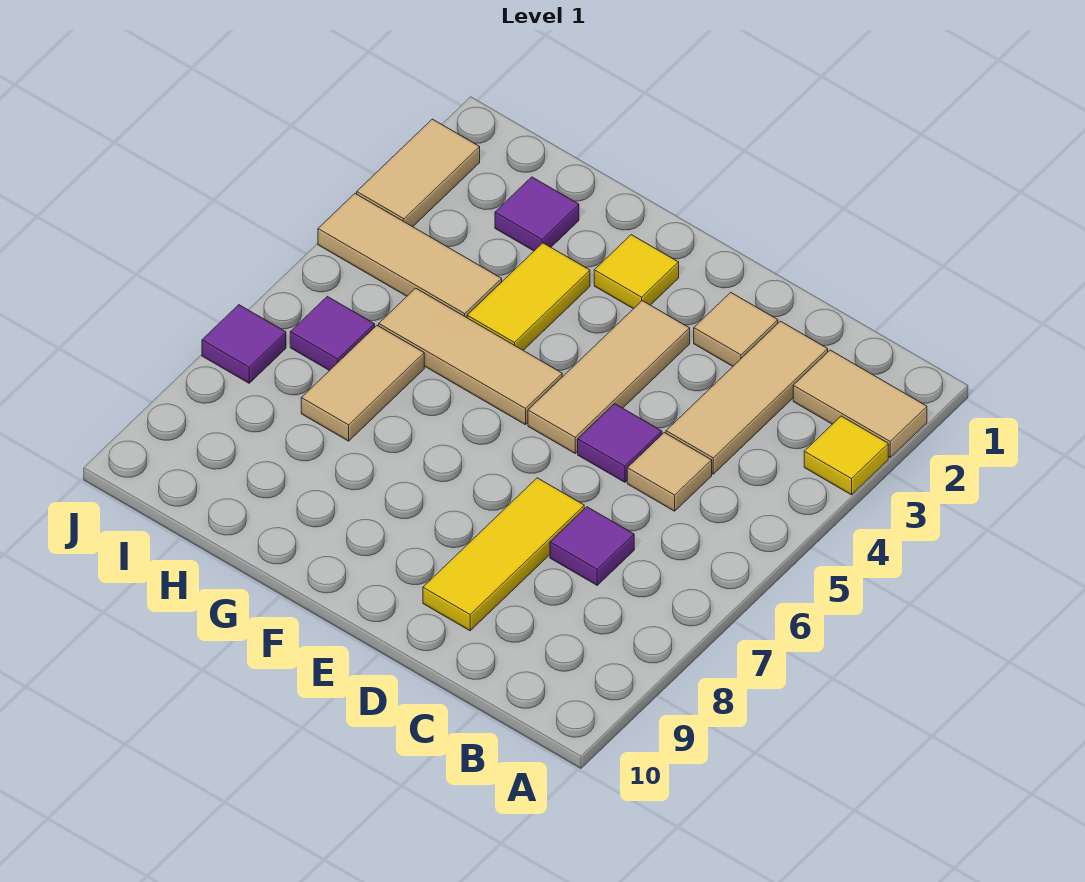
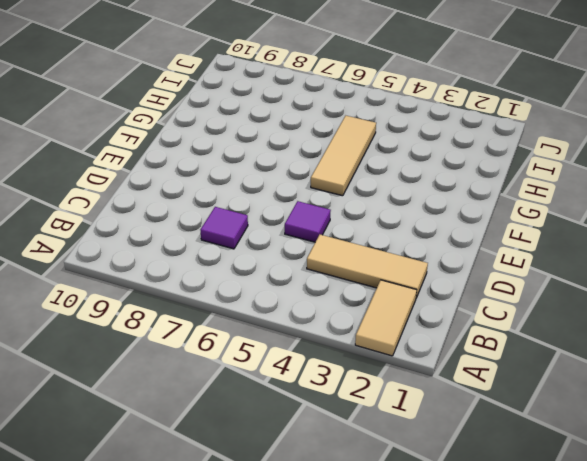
none -> yellow tile A3 level 1
none -> tan tile C5 level 1
none -> tan tile D2 level 1

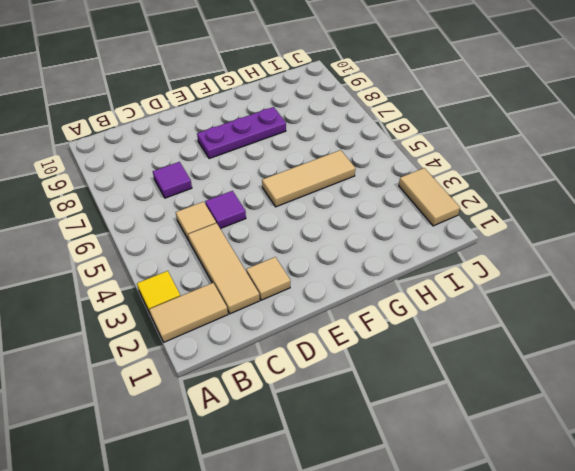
purple plate E8:G8 level 1 -> none
none -> yellow tile D7:D9 level 1
none -> tan tile E3:E5 level 1
none -> yellow tile F2 level 1

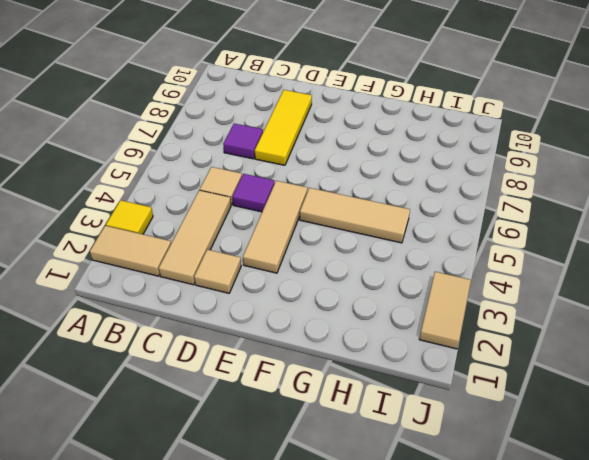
none -> yellow tile F2 level 1
none -> yellow tile G3:G4 level 1
none -> purple tile H2 level 1

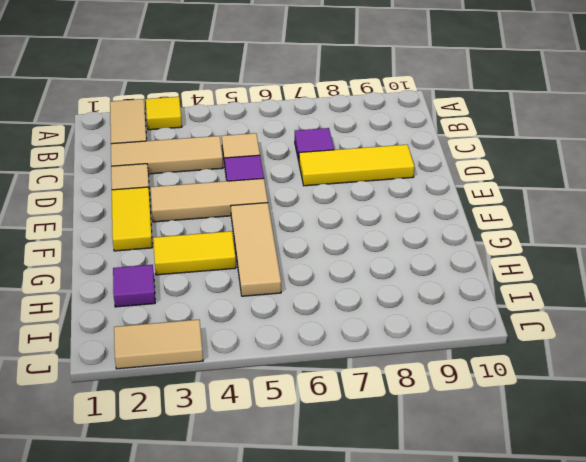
yellow tile E2:F2 level 1 -> yellow tile F2 level 1
none -> tan tile H4:J4 level 1
none -> tan tile H6:H7 level 1
none -> purple tile I6 level 1

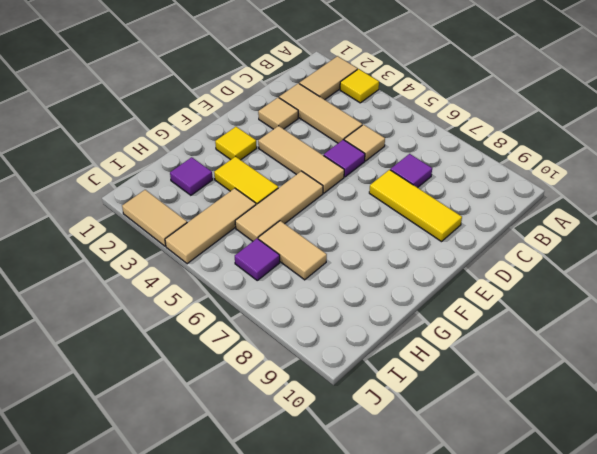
none -> purple tile J7 level 1

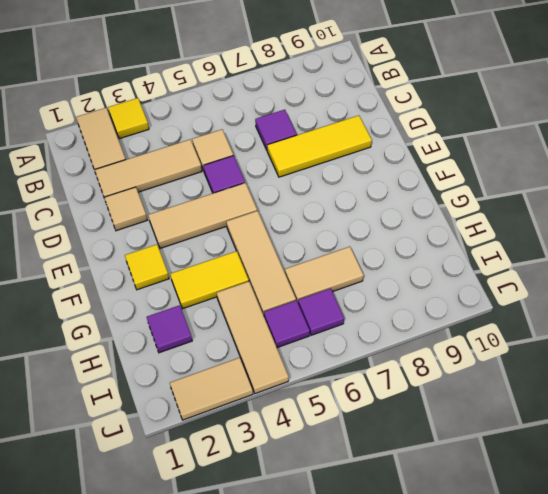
purple tile I5 level 1 -> purple tile J7 level 1

